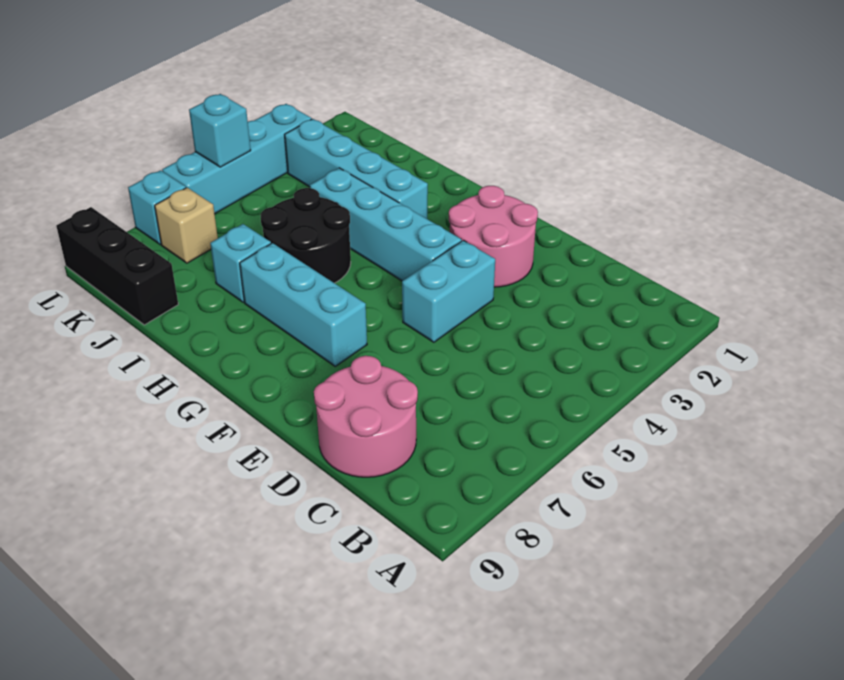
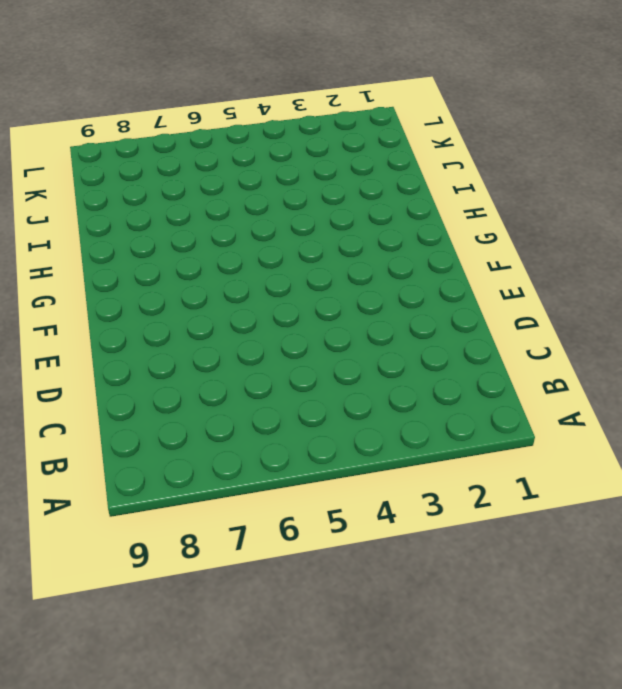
none -> pink round brick C8:D9 level 1
none -> pink round brick E2:F3 level 1
none -> cyan brick E4:E5 level 1

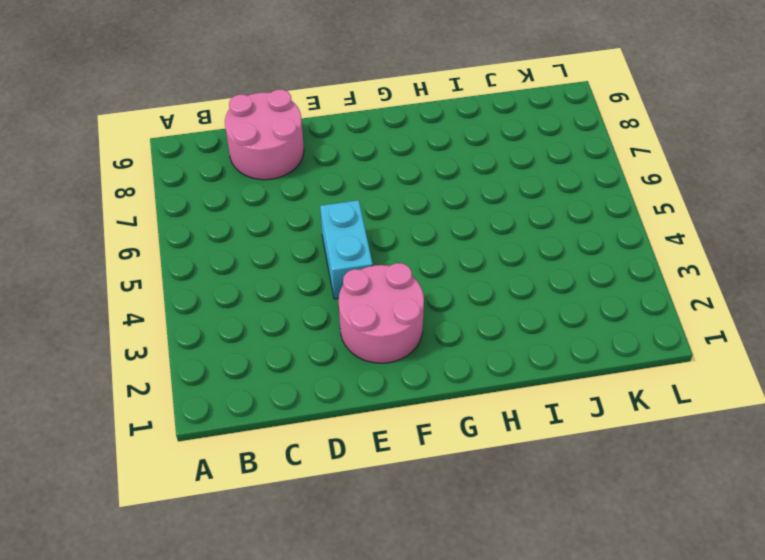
none -> cyan brick F4:I4 level 1
none -> cyan brick F7:H7 level 1
none -> cyan brick H3:K3 level 1

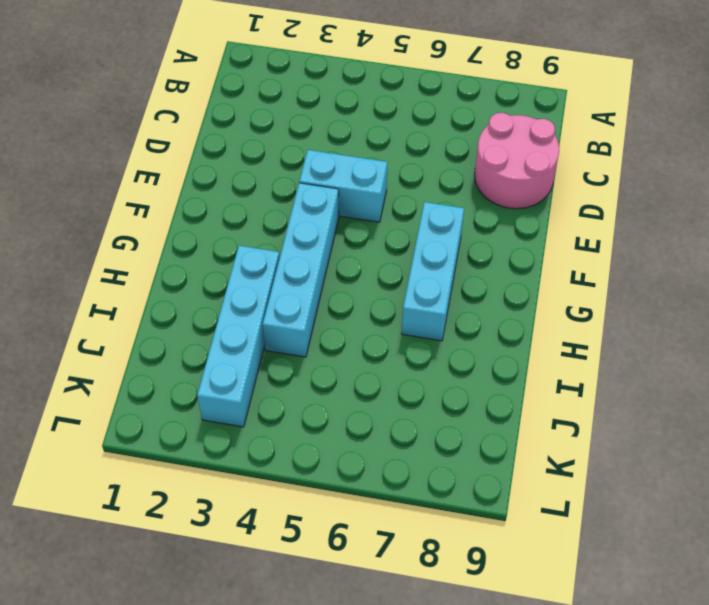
none -> pink round brick E2:F3 level 1
none -> black round brick H5:I6 level 1
none -> cyan brick I7 level 1

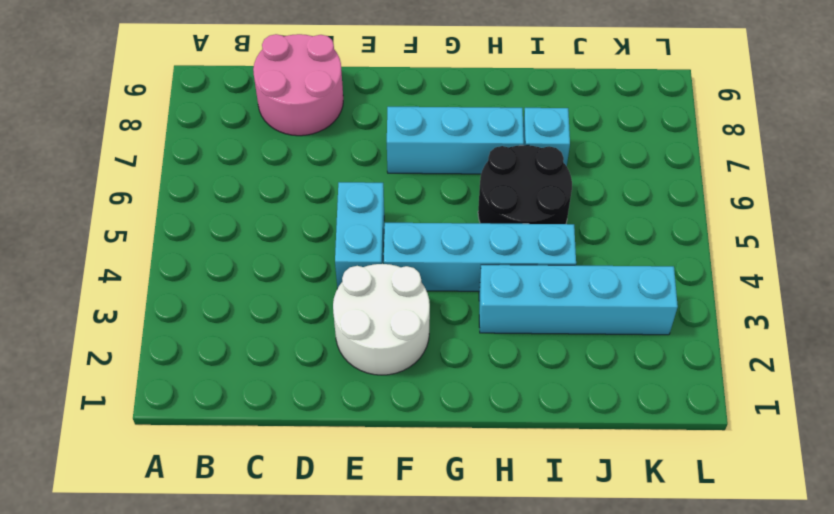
white round brick E2:F3 level 1 -> pink round brick E2:F3 level 1
none -> black brick J9:L9 level 1
none -> tan brick K7 level 1
none -> cyan brick L3:L6 level 1

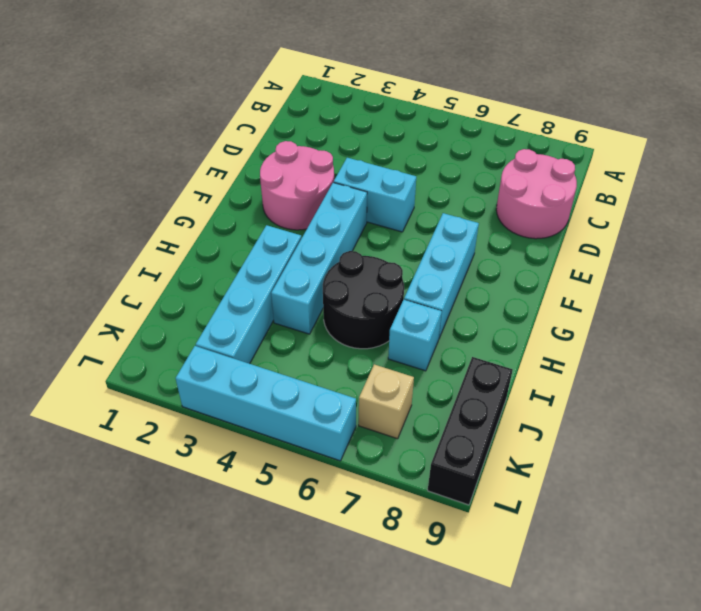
none -> cyan brick L7 level 1
none -> cyan brick L5 level 2

